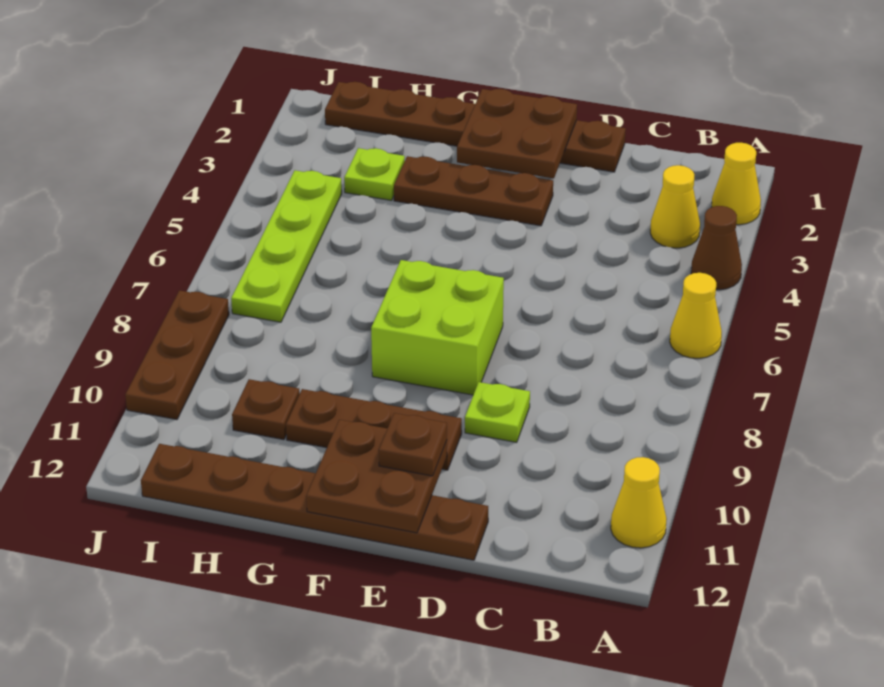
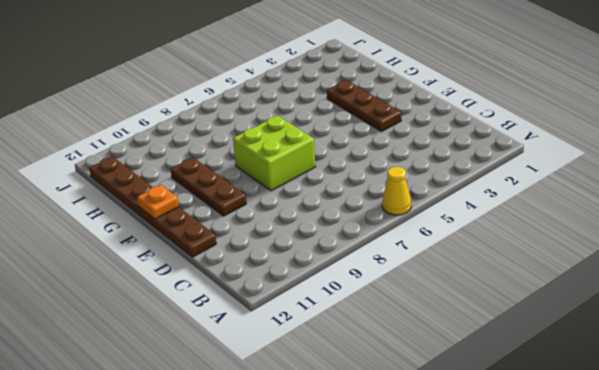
orange plate F12 level 2 -> brown plate E11:F12 level 2
none -> yellow cone A2 level 1
none -> brown cone A4 level 1
none -> yellow cone A11 level 1

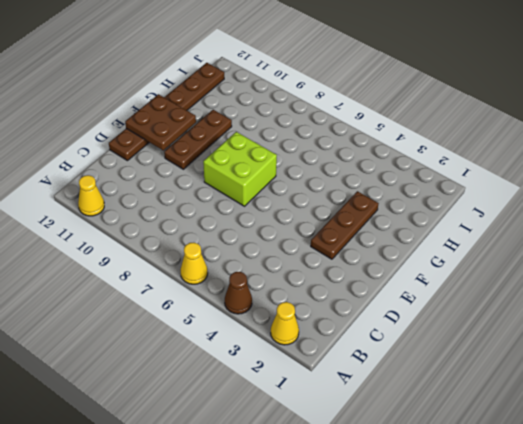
none -> yellow cone B3 level 1
none -> brown plate D1:I1 level 1
none -> lime plate D9 level 1

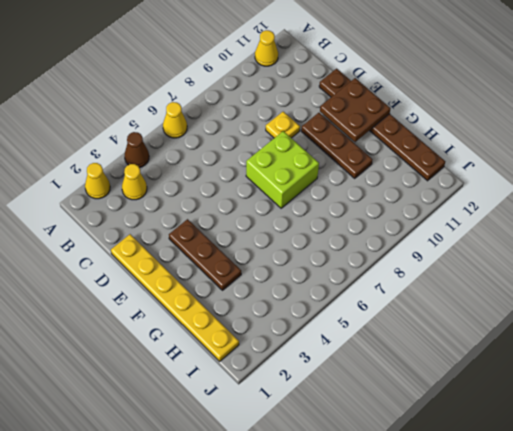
yellow plate D1:I1 level 1 -> brown plate D1:I1 level 1
yellow plate D9 level 1 -> lime plate D9 level 1
none -> lime plate H3 level 1
none -> brown plate H10 level 1
none -> lime plate I4:I7 level 1

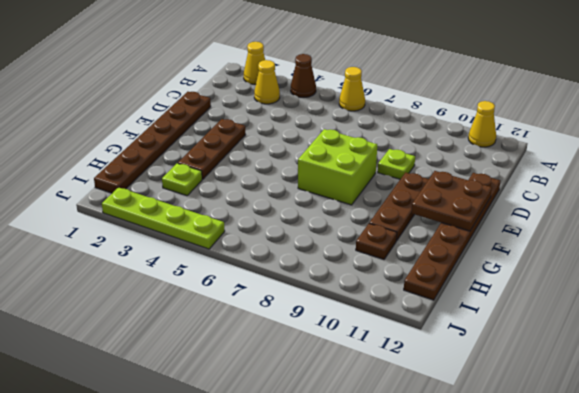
lime plate J2:J5 level 1 -> lime plate I4:I7 level 1
none -> brown plate J8:J10 level 1
none -> brown plate E1:F2 level 2
none -> brown plate E11 level 3

